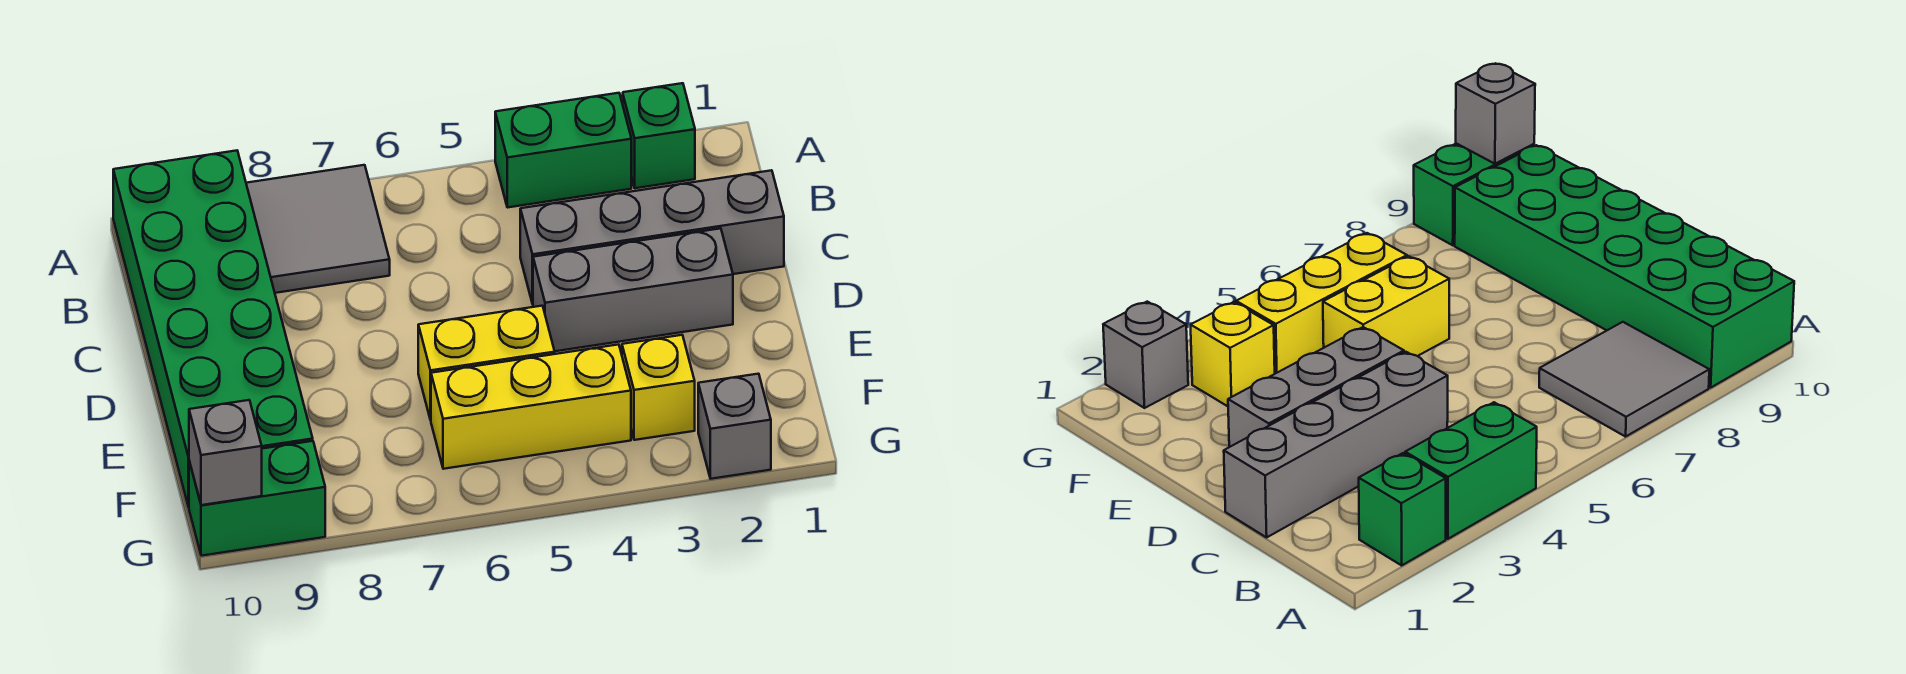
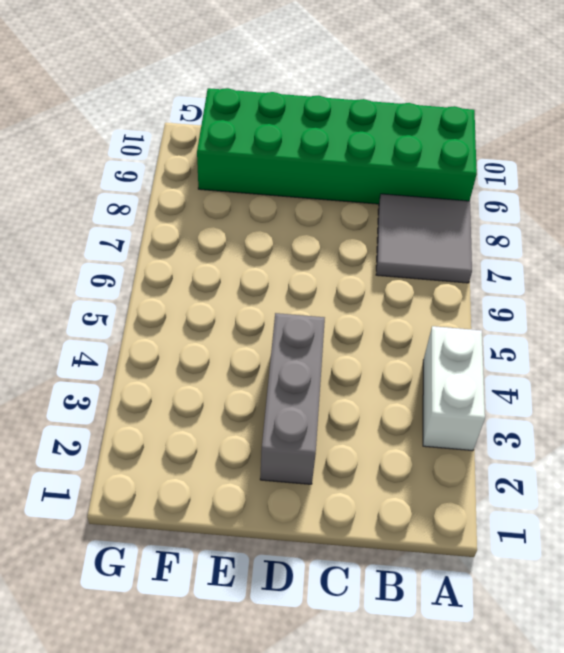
white brick A3:A4 level 1 -> green brick A3:A4 level 1
none -> green brick A2 level 1
none -> grey brick C1:C4 level 1
none -> yellow brick E5:E6 level 1

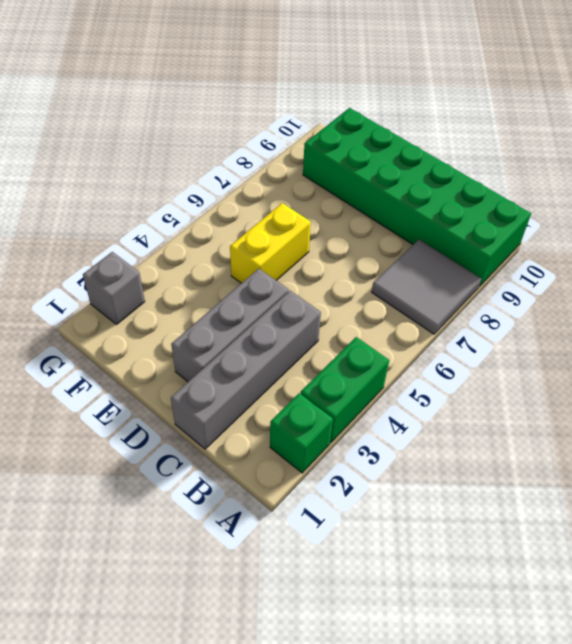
none -> yellow brick F3 level 1
none -> yellow brick F4:F6 level 1
none -> green brick G9:G10 level 1

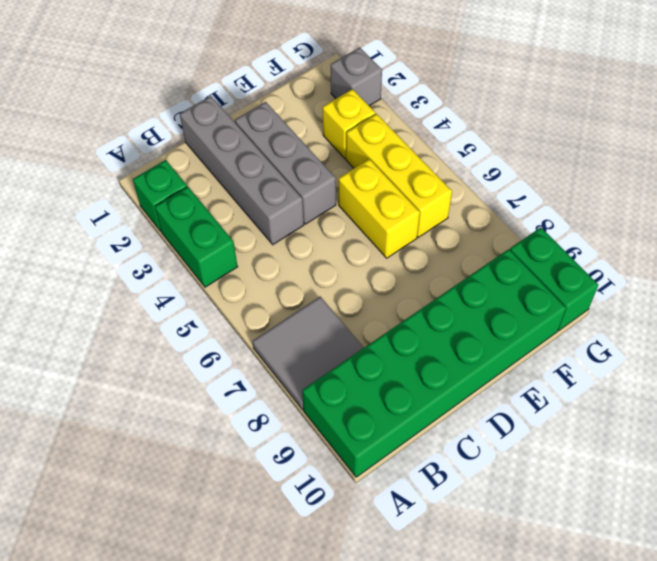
none -> grey brick G10 level 2

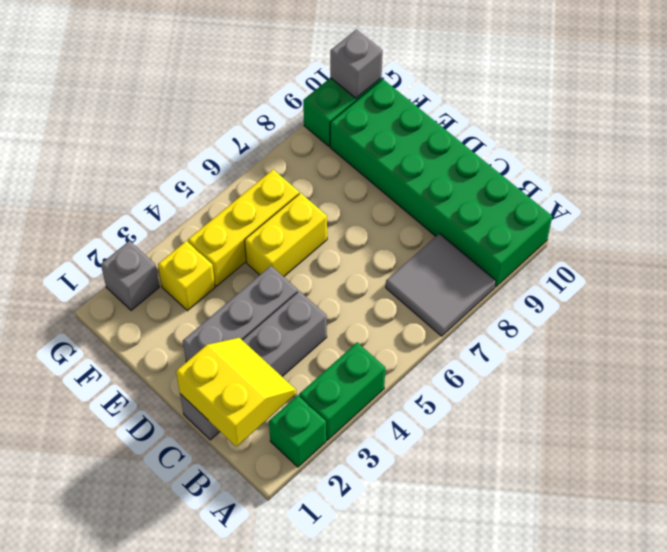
yellow slope B1:C2 level 2 top 1 -> none

